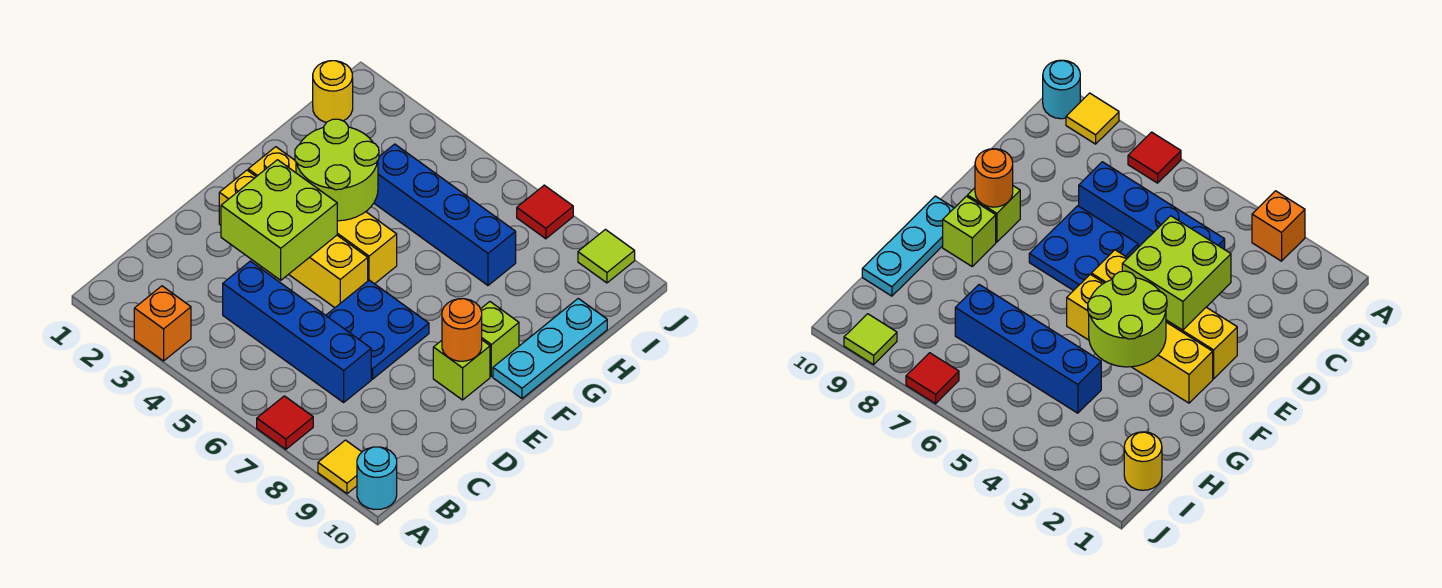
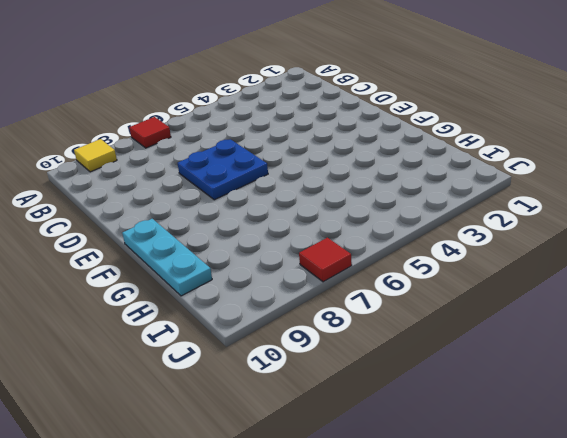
none -> orange brick A3 level 1
none -> cyan round brick A10 level 1
none -> blue brick C4:C7 level 1

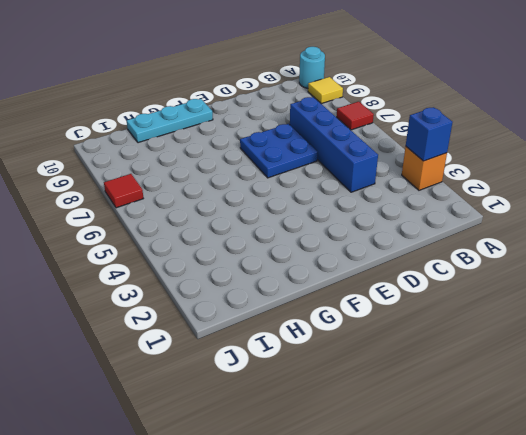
blue brick A3 level 2 -> none
none -> yellow brick E2:E5 level 1
none -> lime brick E9 level 1
none -> yellow brick F2:F5 level 1

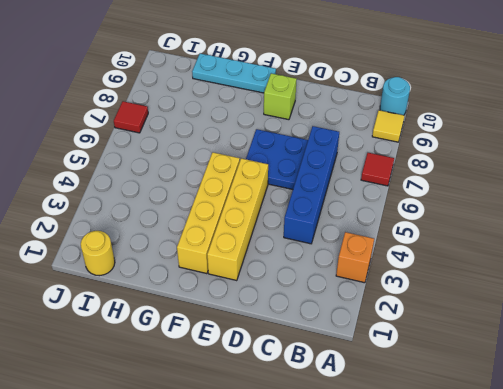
none -> lime brick F9 level 1
none -> blue brick H4:H7 level 1
none -> lime tile J9 level 1

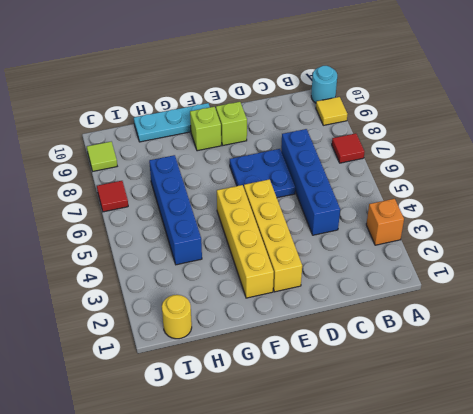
none -> lime brick D3:E4 level 2
none -> orange round brick E9 level 2
none -> lime round brick F3:G4 level 2

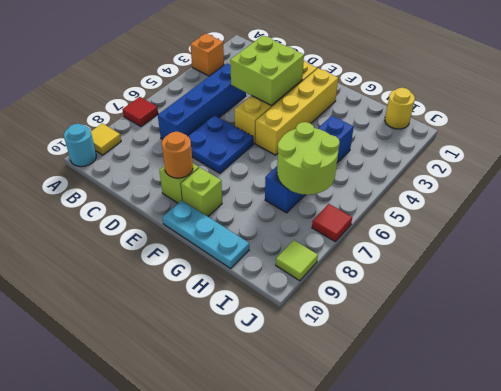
lime round brick H6:I7 level 2 -> lime round brick F3:G4 level 2

